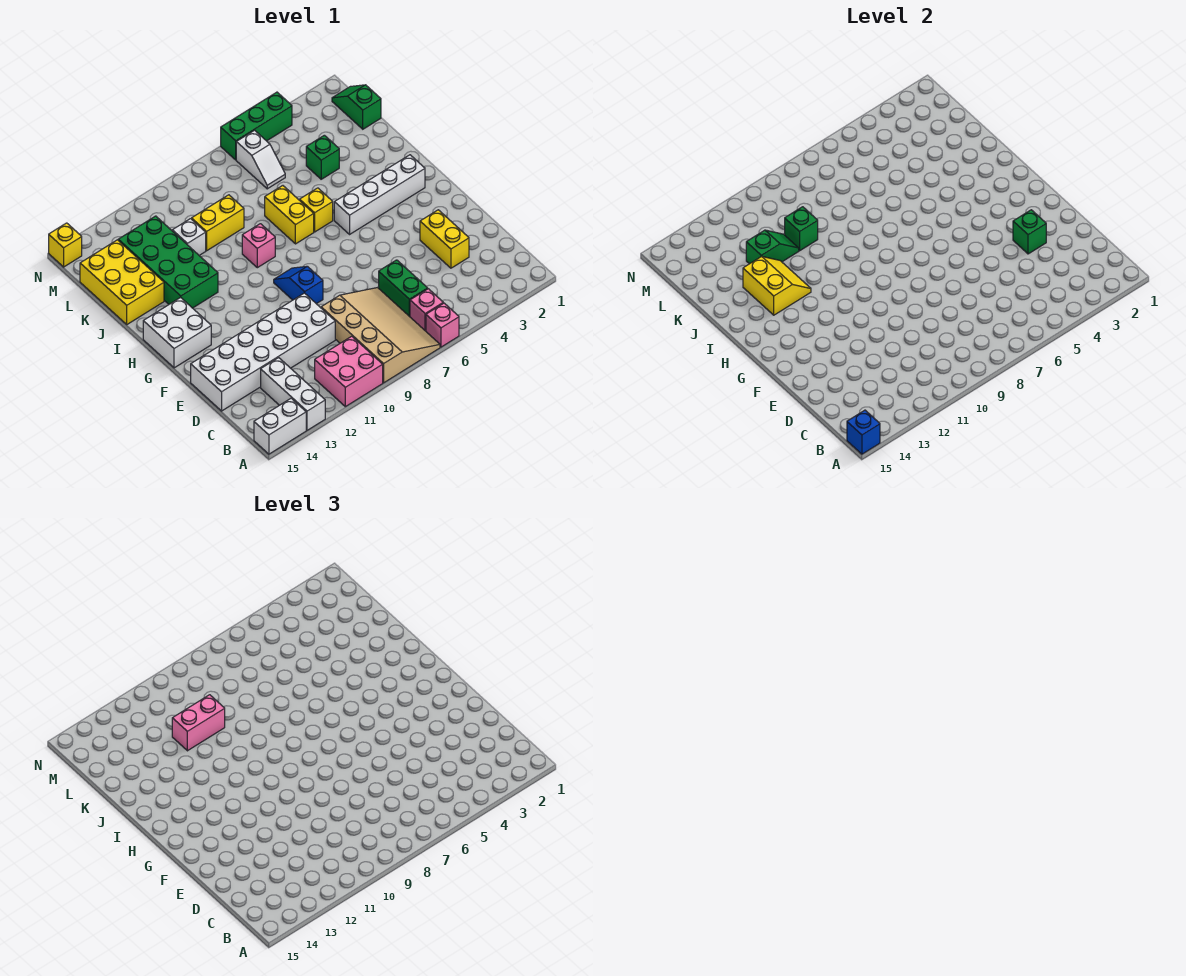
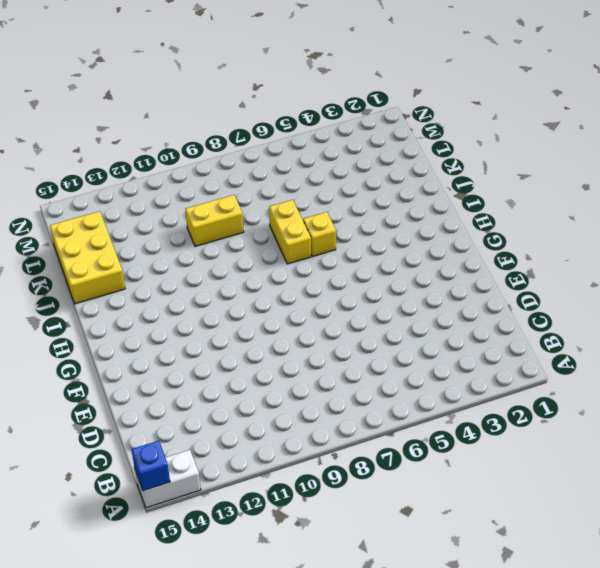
none -> pink brick A6 level 1
none -> tan slope A7:D9 level 1 top 9
none -> pink brick A10:B11 level 1
none -> white brick A13:C13 level 1

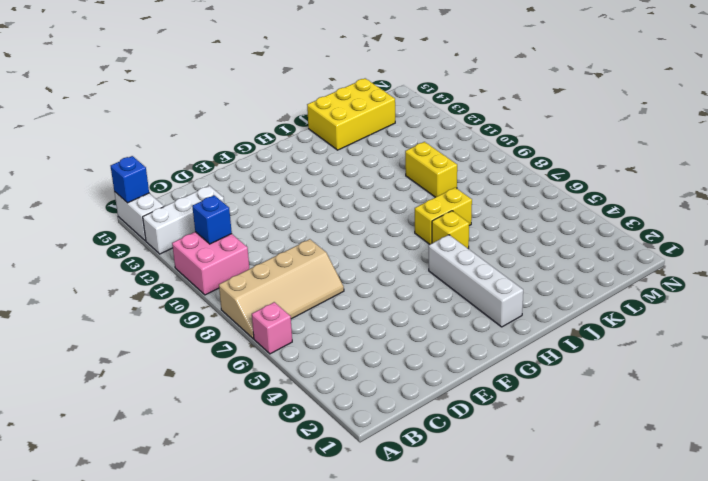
tan slope A7:D8 level 1 top 8 -> tan slope A7:D9 level 1 top 9
blue brick B11 level 2 -> none
none -> pink brick B6 level 1
none -> green brick C6:D6 level 1
none -> yellow brick D3:E3 level 1
none -> white brick D10:E15 level 1

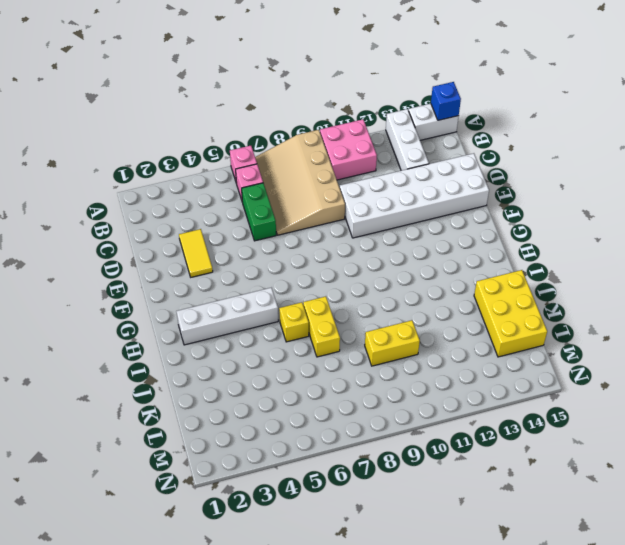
yellow tile D3:E3 level 1 -> yellow brick D3:E3 level 1
none -> blue slope F9:G9 level 1 top F
none -> white brick G14:H15 level 1
none -> pink brick I9 level 1
none -> green brick I12:L13 level 1

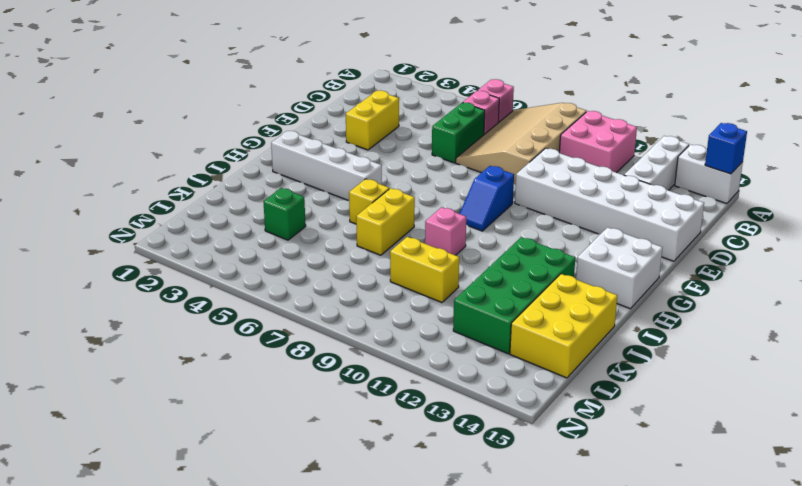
none -> white brick K11 level 1
none -> green slope L1:M1 level 1 top L
none -> white slope L6:M6 level 1 top M
none -> green brick N4:N6 level 1

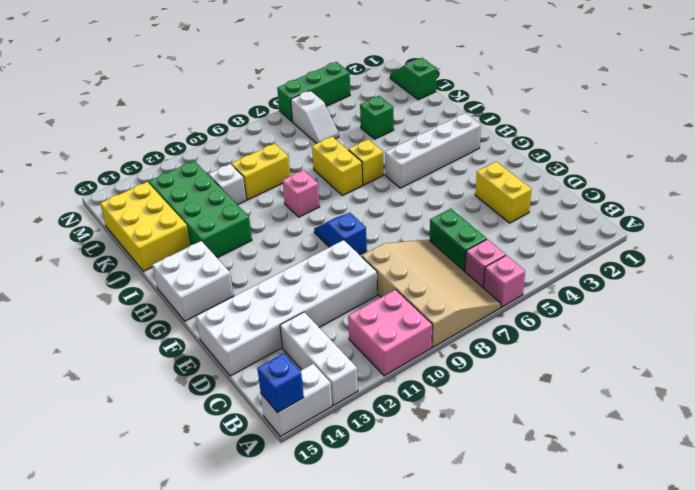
none -> yellow brick N15 level 1
none -> green brick E3 level 2
none -> yellow slope I12:J13 level 2 top 13
none -> green brick K10 level 2

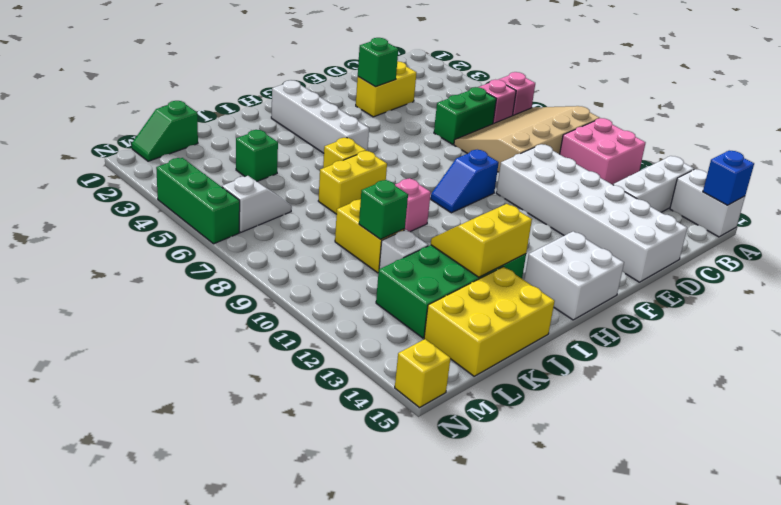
none -> green slope K11:K12 level 2 top 12
none -> pink brick K10:K11 level 3

